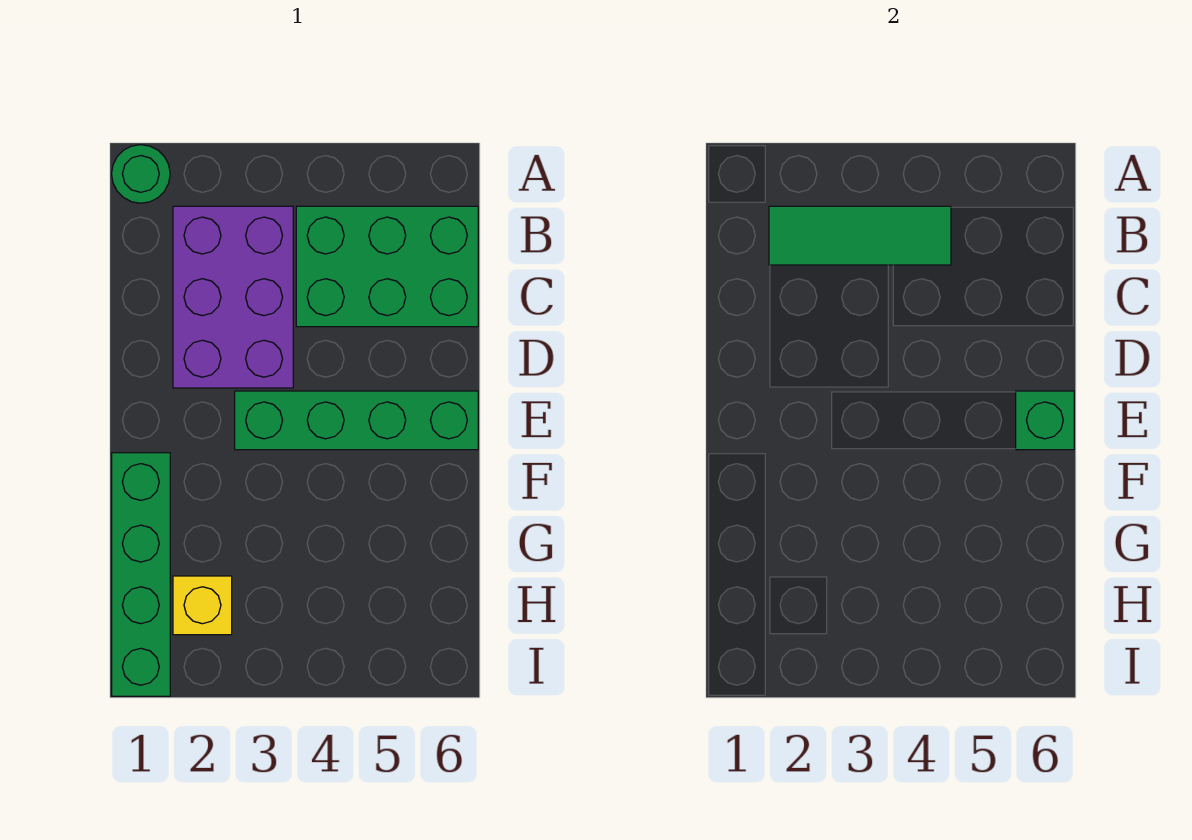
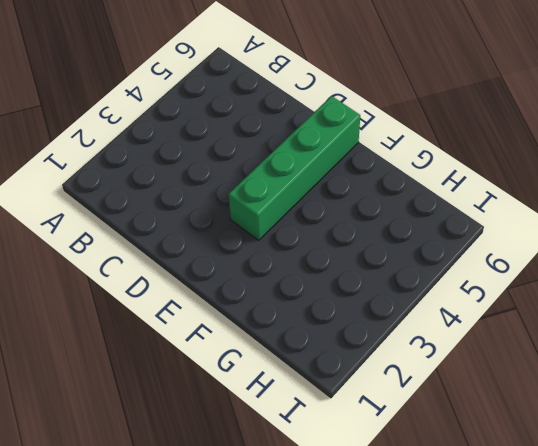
none -> green round brick A1 level 1
none -> purple brick B2:D3 level 1

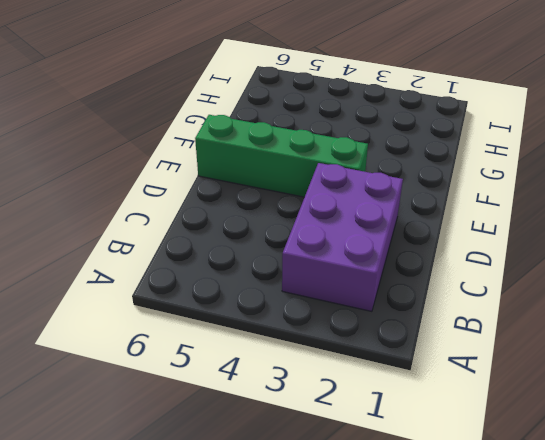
none -> green round brick A1 level 1
none -> green brick B4:C6 level 1

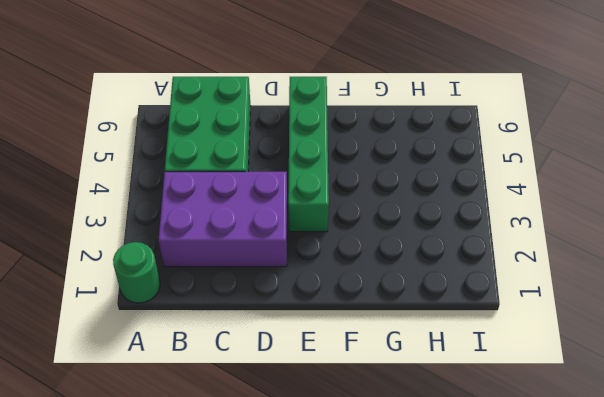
none -> green brick F1:I1 level 1
none -> yellow brick H2 level 1

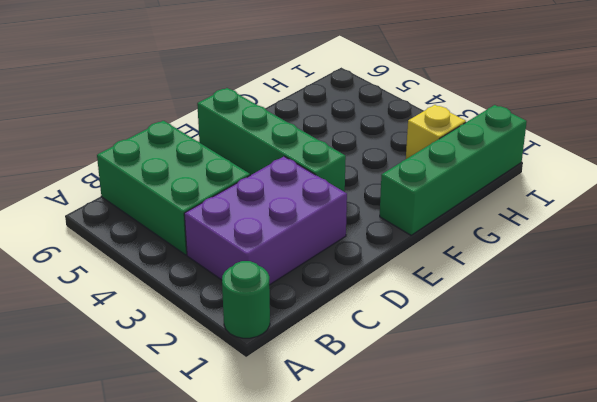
none -> green tile B2:B4 level 2
none -> green brick E6 level 2

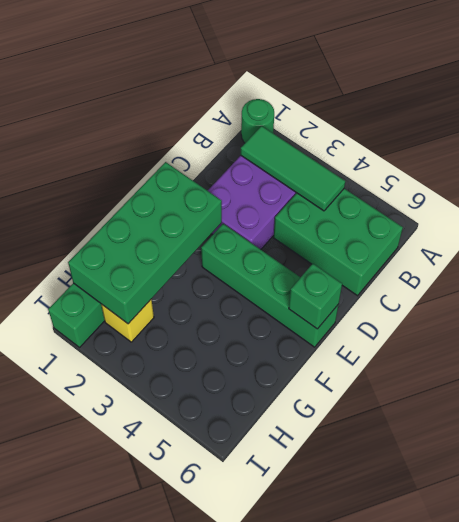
green brick E1:H2 level 2 -> none

